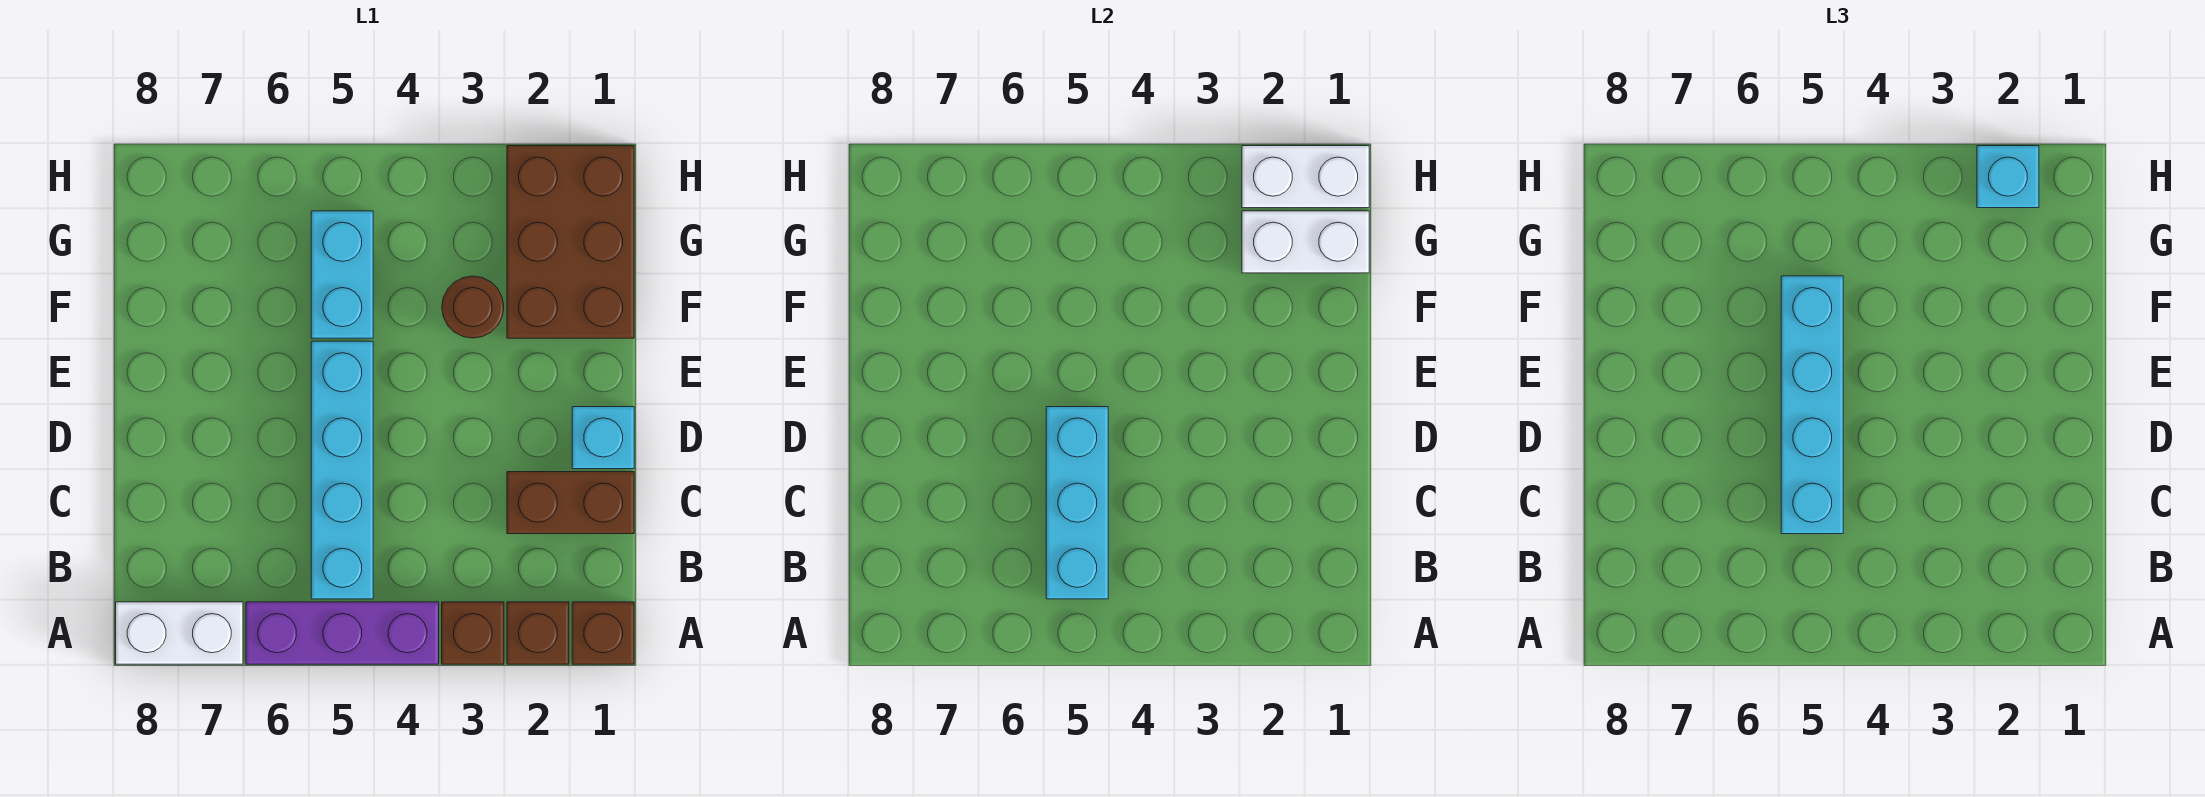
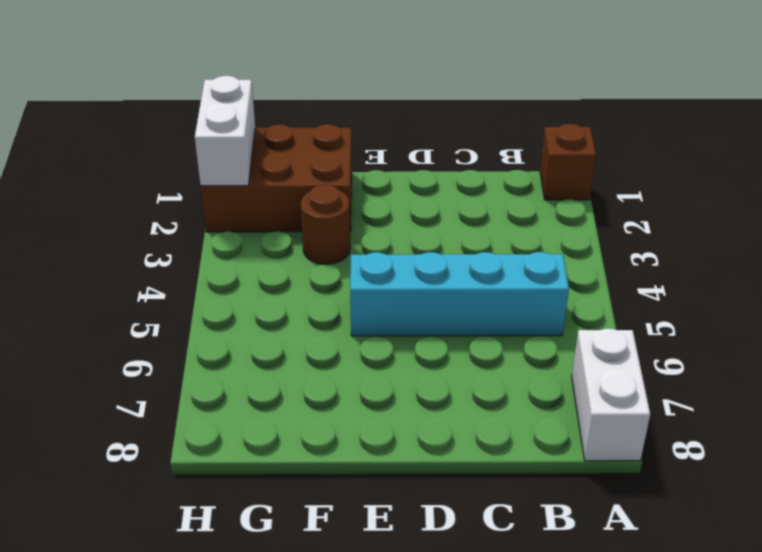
none -> brown brick A2 level 1
none -> brown brick A3 level 1
none -> purple brick A4:A6 level 1

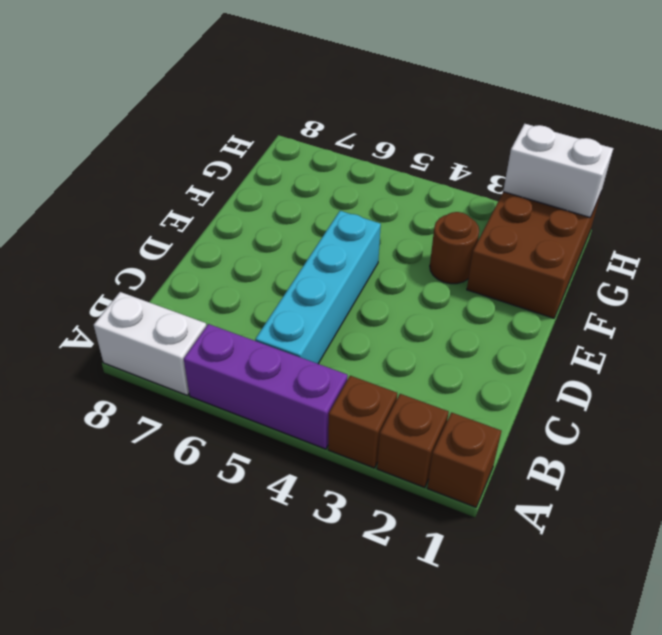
none -> brown brick C1:C2 level 1
none -> cyan brick D1 level 1
none -> cyan brick F5:G5 level 1

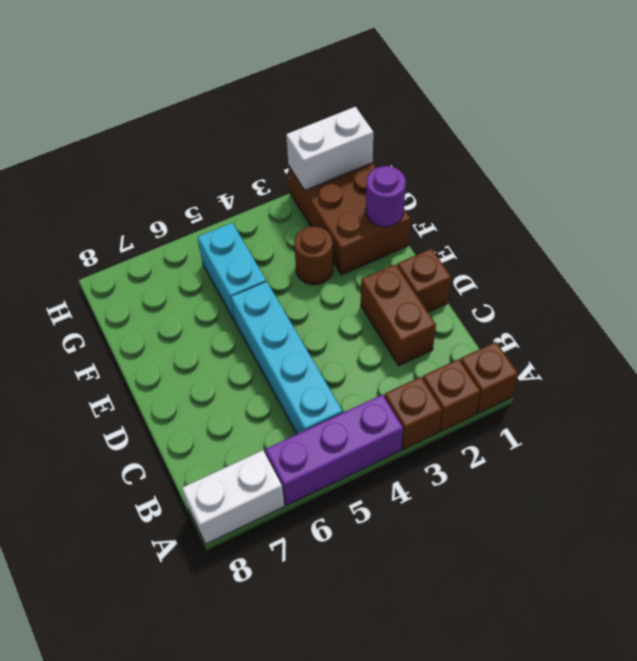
brown brick C2:D2 level 1 -> brown brick C1:C2 level 1
brown brick D1 level 1 -> cyan brick D1 level 1
purple round brick F1 level 2 -> none
none -> cyan brick B5:D5 level 2
none -> white brick G1:G2 level 2
none -> cyan brick C5:F5 level 3

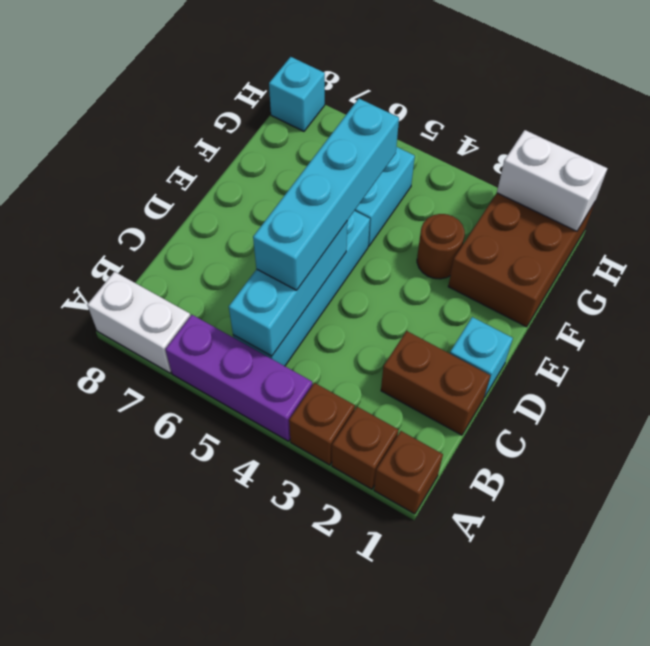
cyan brick H8 level 1 -> cyan brick H2 level 3
none -> white brick G1:G2 level 2

